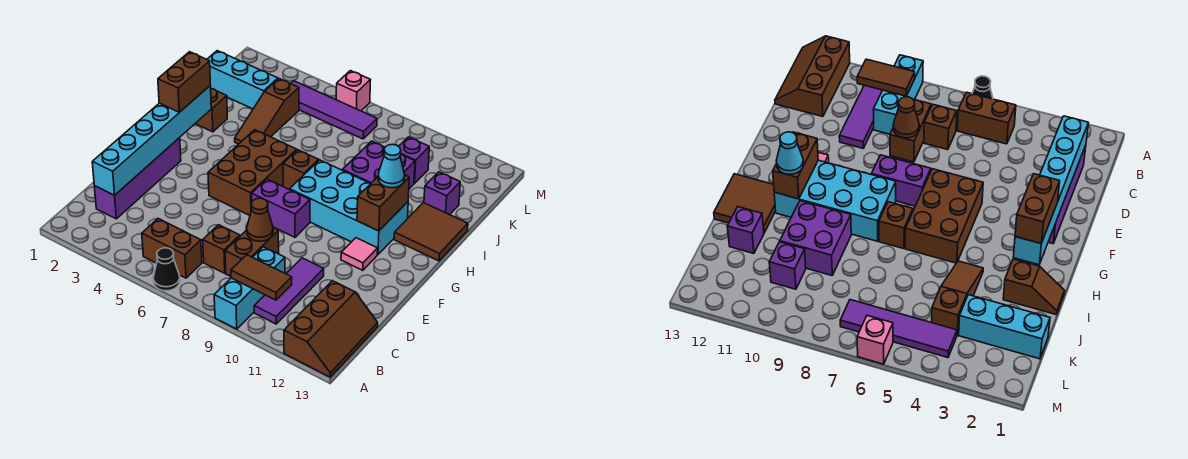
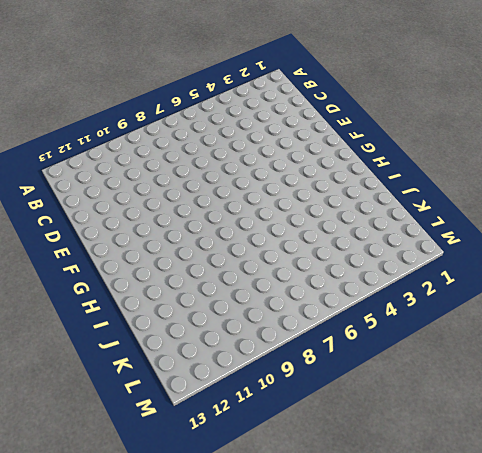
none -> black cone A6 level 1
none -> cyan brick A9:C9 level 1
none -> brown slope A12:C13 level 1 top 12

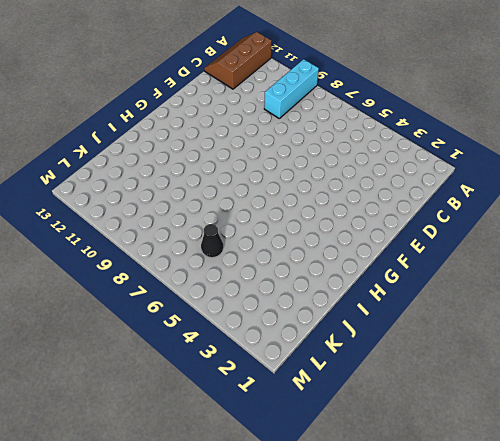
black cone K6 level 1 -> black cone A6 level 1
none -> brown brick B5:B6 level 1
none -> purple tile B10:D10 level 1
none -> purple brick C2:F2 level 1

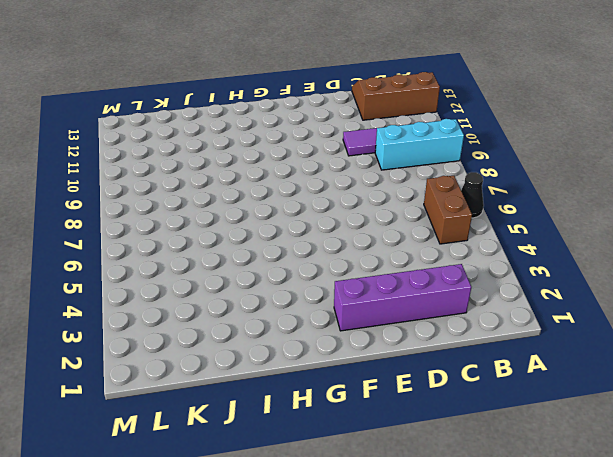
none -> brown brick C7 level 1
none -> brown brick C8:D8 level 1
none -> brown brick F5:H6 level 1

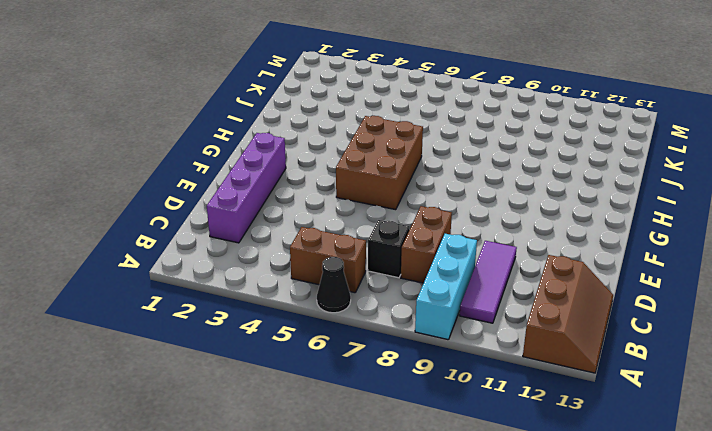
black brick C7 level 1 -> brown brick C7 level 1
none -> purple brick F7:F8 level 1
none -> pink tile F11 level 1
none -> cyan brick G8:H11 level 1

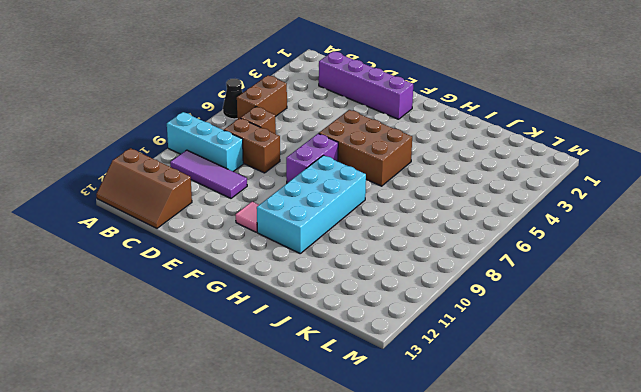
none -> brown brick H7 level 1
none -> brown tile H12:I13 level 1
none -> brown slope I1:I2 level 1 top 2

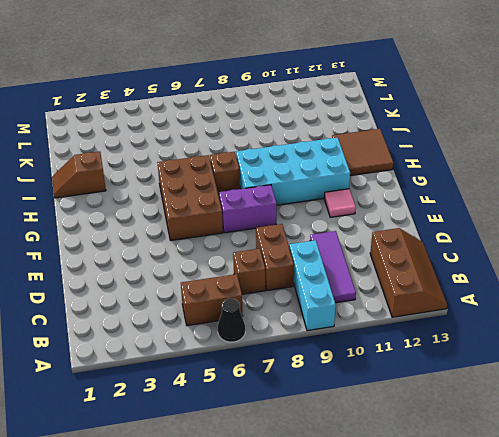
none -> purple brick C2:F2 level 1
none -> brown slope I4:K4 level 1 top K
none -> purple brick I9:J10 level 1

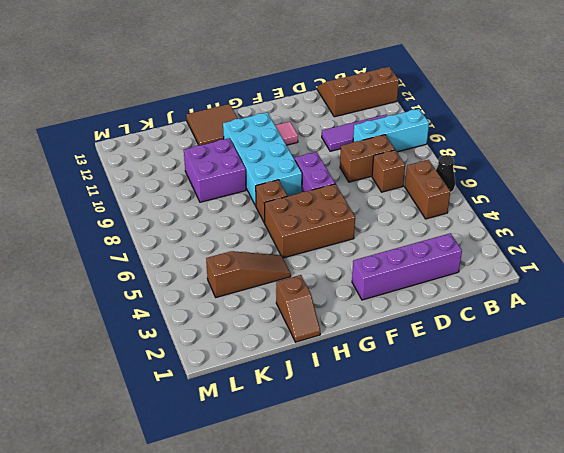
none -> purple brick J12 level 1
none -> cyan brick K1:K3 level 1
none -> purple brick K10 level 1

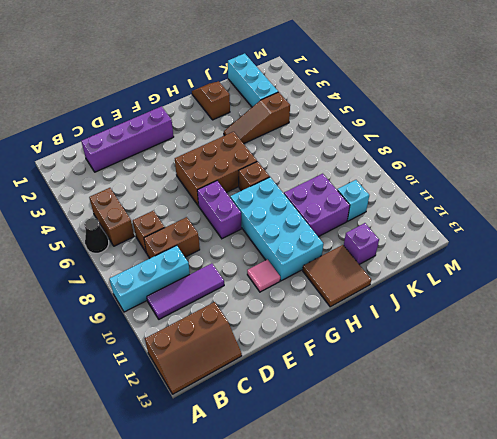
cyan brick K10 level 1 -> purple brick K10 level 1
none -> purple tile L4:L7 level 1
none -> pink brick M6 level 1
none -> brown tile B9:B10 level 2

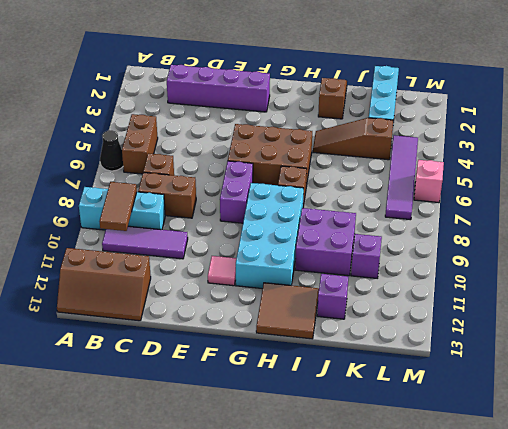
none -> cyan brick C2:H2 level 2
none -> brown cone D8 level 2
none -> brown brick G11:H11 level 2

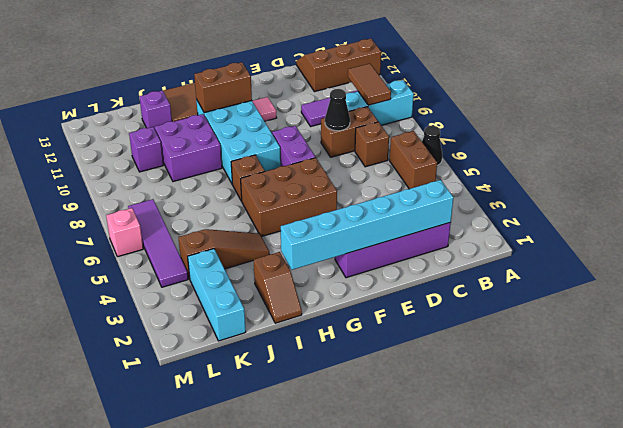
black cone D8 level 2 -> brown cone D8 level 2
none -> brown brick G2:H2 level 3
none -> cyan cone H11 level 3

